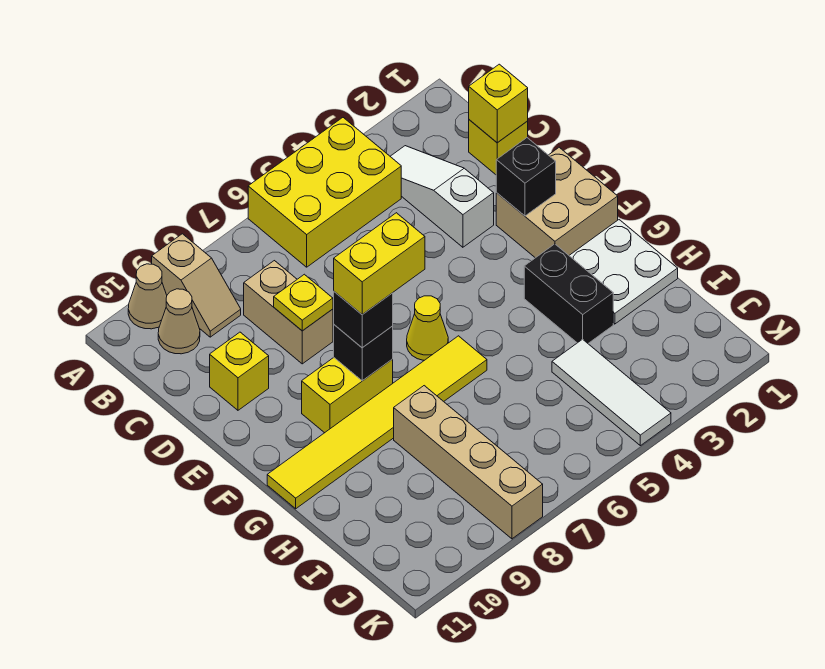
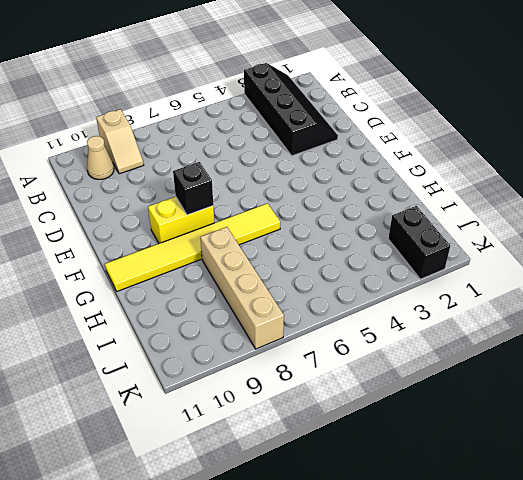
black slope A2:D3 level 1 top 3 -> white slope B3:D3 level 1 top D
black brick J2:K2 level 1 -> black brick G3:H3 level 1
none -> yellow brick A4:B6 level 1
none -> tan cone A10 level 1
none -> yellow brick C1 level 1

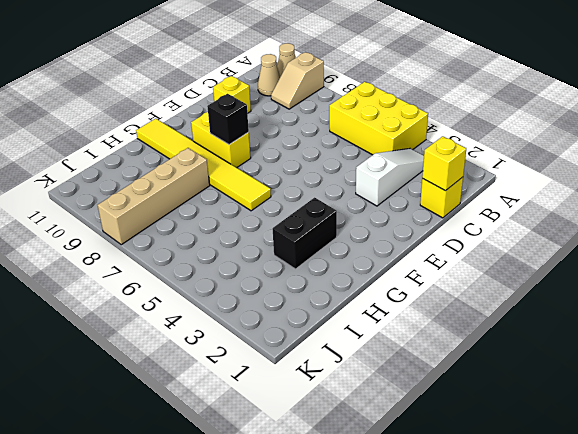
none -> tan brick C8:D8 level 1
none -> tan brick E1:F2 level 1
none -> yellow cone F6 level 1

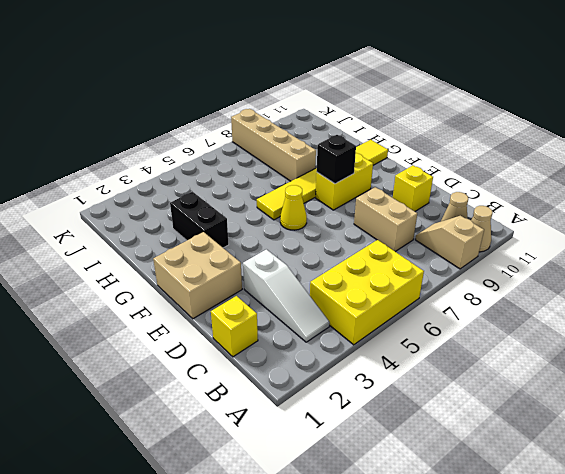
none -> white plate G1:H2 level 1
none -> white tile I4:K4 level 1
none -> yellow brick C1 level 2

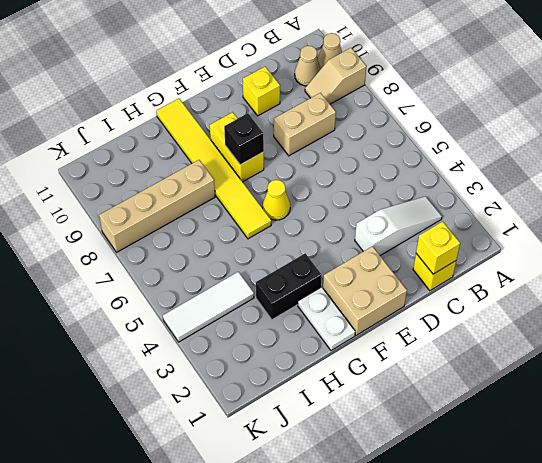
white plate G1:G2 level 1 -> white plate G1:H2 level 1
none -> yellow brick A4:B6 level 1
none -> yellow plate D8 level 2
none -> black brick E2 level 2

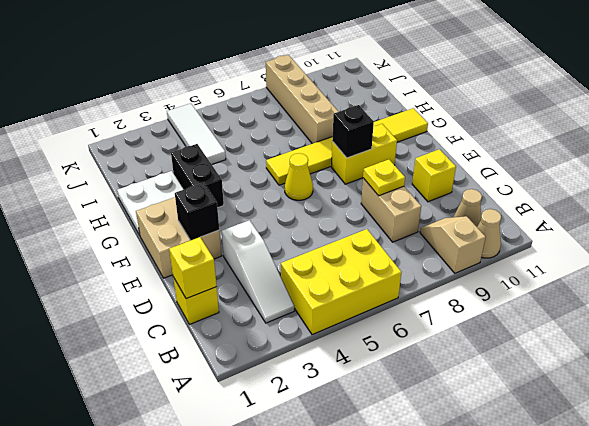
none -> black brick F8 level 3
none -> yellow brick F7:F8 level 4

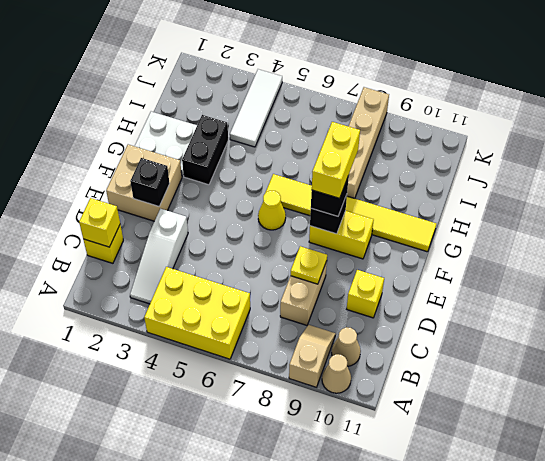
yellow brick F8:G8 level 4 -> yellow brick F7:F8 level 4

